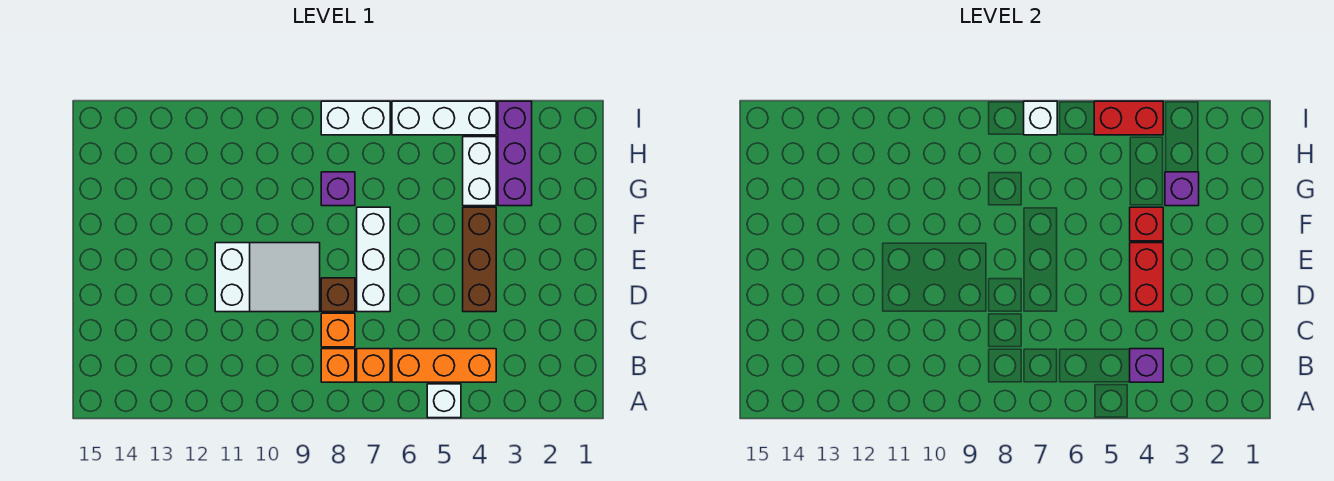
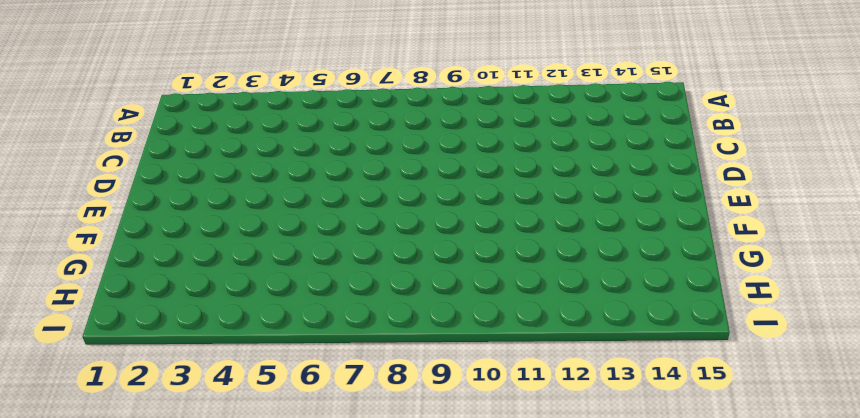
none -> white brick A5 level 1
none -> orange brick B4:B6 level 1
none -> orange brick B7 level 1

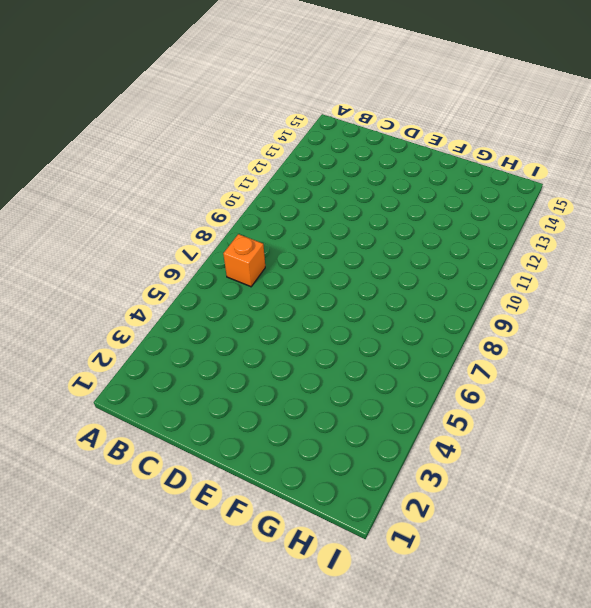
none -> white brick A5 level 1
none -> orange brick B4:B6 level 1
none -> orange brick B8 level 1

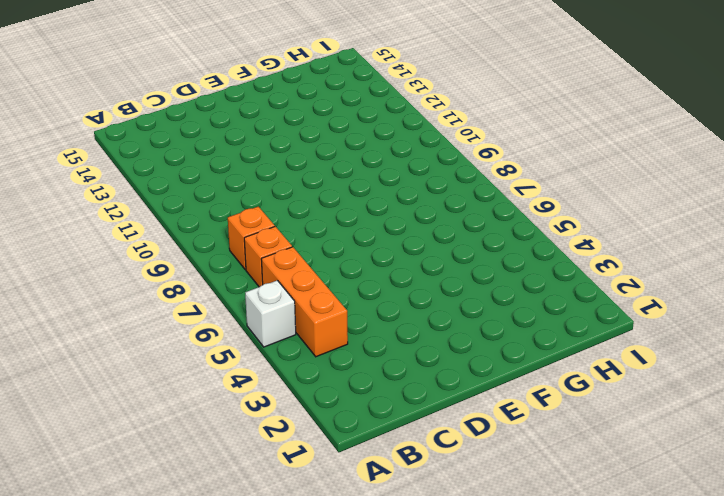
none -> orange brick C8 level 1
none -> brown brick D4:F4 level 1
none -> white brick D7:F7 level 1

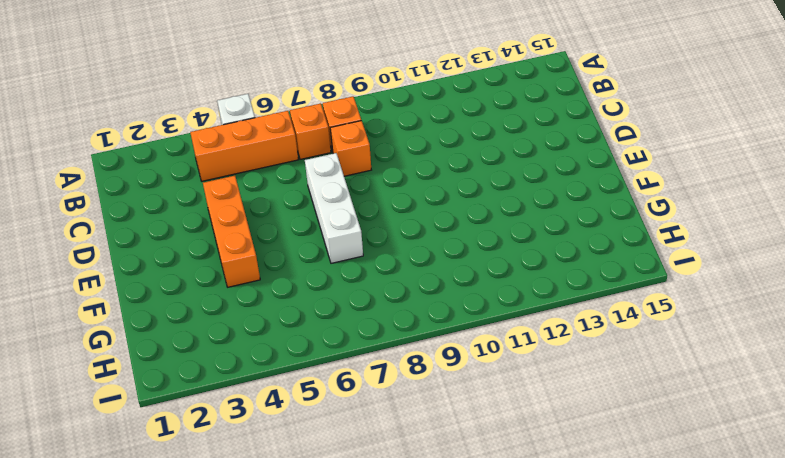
orange brick D4:F4 level 1 -> brown brick D4:F4 level 1
none -> brown brick D8 level 1
none -> white slope D9:E11 level 1 top 11
none -> purple brick G3:I3 level 1

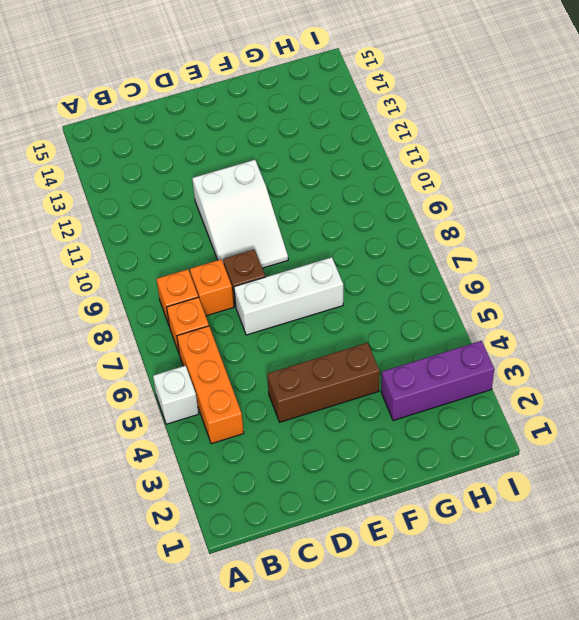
none -> white brick G4:H4 level 1
none -> purple brick G8 level 1
none -> white brick I4:I6 level 1

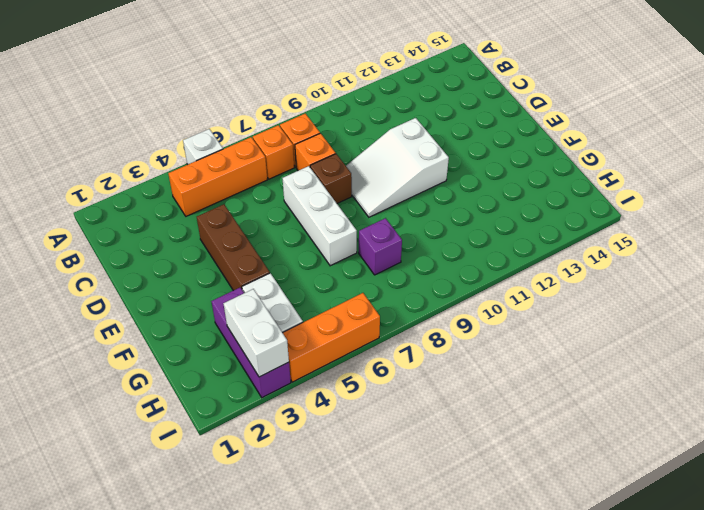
white brick H3:I3 level 2 -> white brick I7:I8 level 1
orange brick I4:I6 level 1 -> white brick I4:I6 level 1
none -> purple brick B4 level 2
none -> red brick D4:E4 level 2
none -> red brick F4 level 2

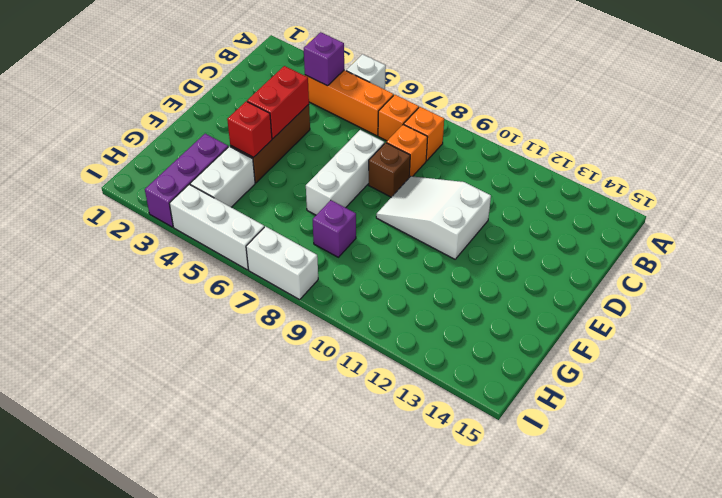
none -> purple brick G3 level 2
none -> red brick I4:I5 level 2
none -> white brick I7 level 2

